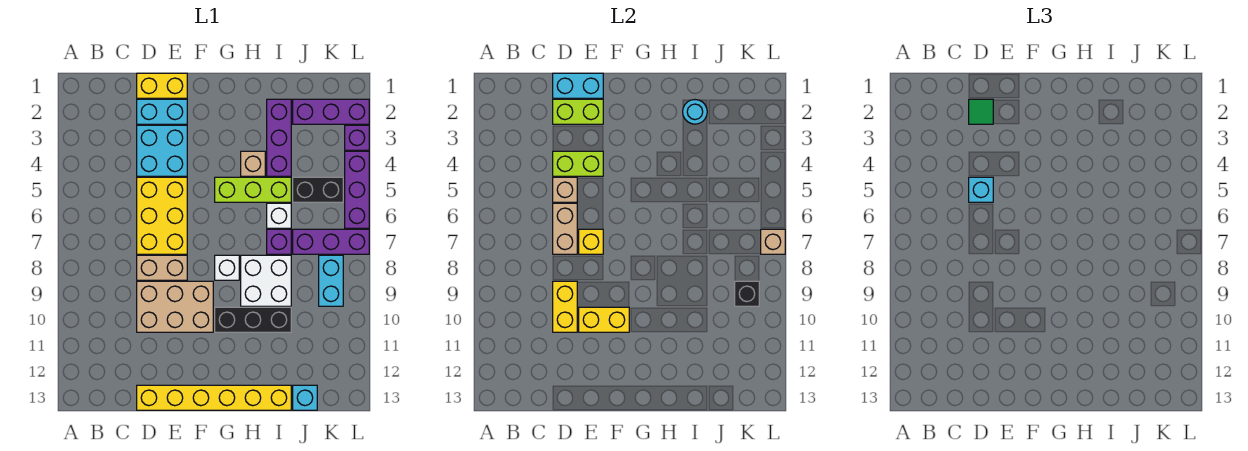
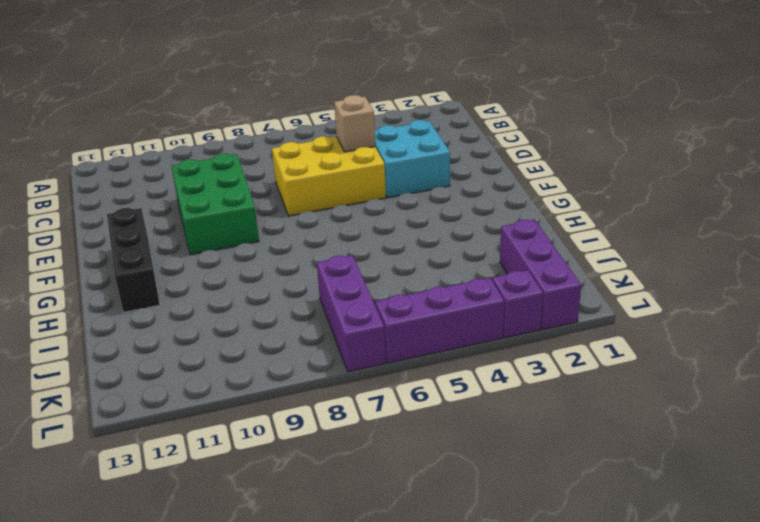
green brick D9:F10 level 1 -> tan brick D9:F10 level 1
black brick F12:H12 level 1 -> black brick G10:I10 level 1
none -> yellow brick D1:E1 level 1
none -> cyan brick D2:E2 level 1
none -> tan brick D8:E8 level 1
none -> yellow brick D13:I13 level 1

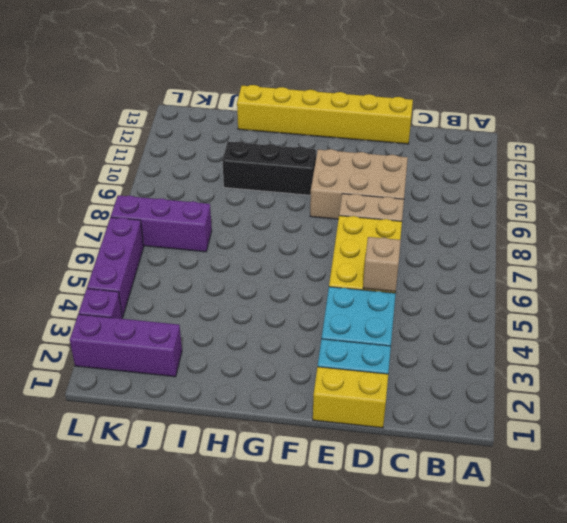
none -> lime brick G5:I5 level 1
none -> white brick G8 level 1
none -> tan brick H4 level 1
none -> white brick H8:I9 level 1

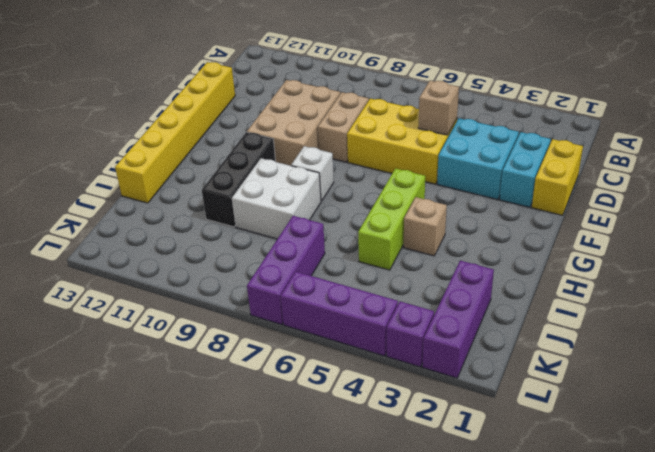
none -> purple brick I2:I4 level 1
none -> white brick I6 level 1
none -> purple brick I7 level 1
none -> black brick J5:K5 level 1

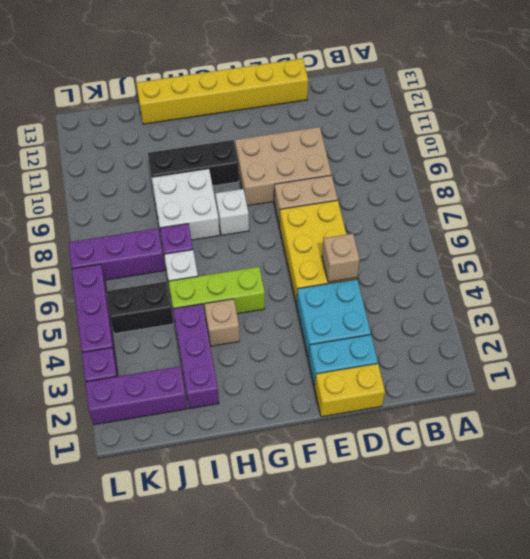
none -> cyan brick J13 level 1
none -> cyan brick K8:K9 level 1
none -> cyan brick D1:E1 level 2
none -> lime brick D2:E2 level 2

